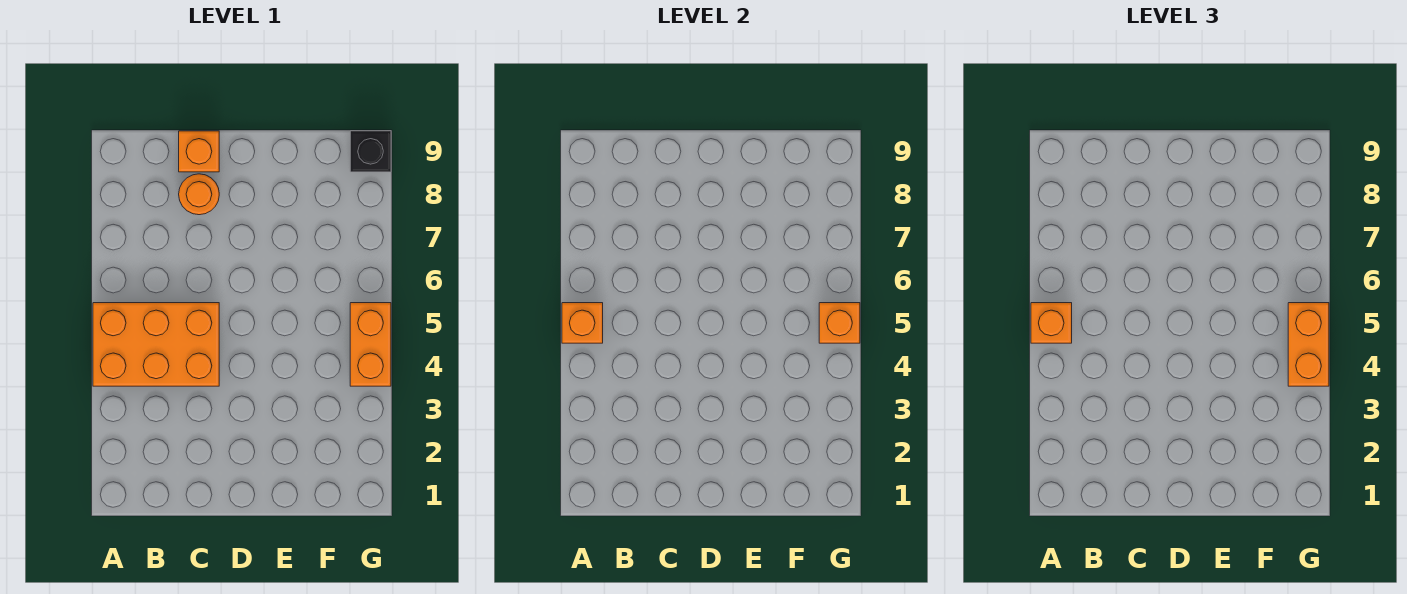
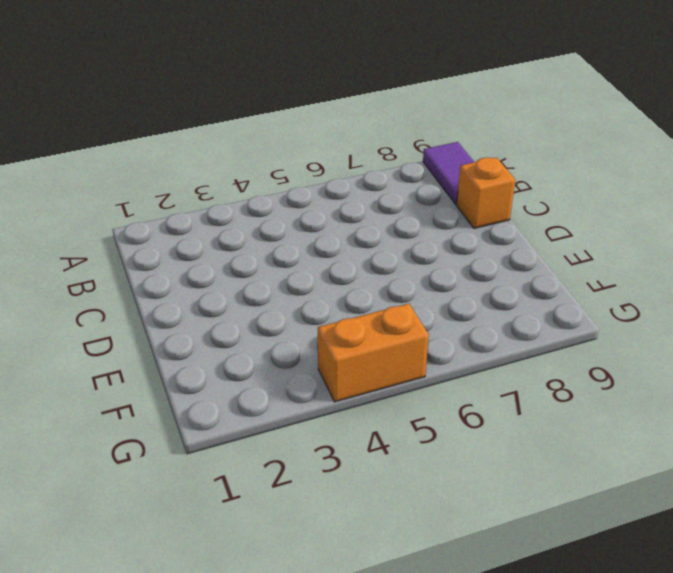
purple tile A9:B9 level 1 -> none
none -> orange brick A4:C5 level 1
none -> orange round brick C8 level 1

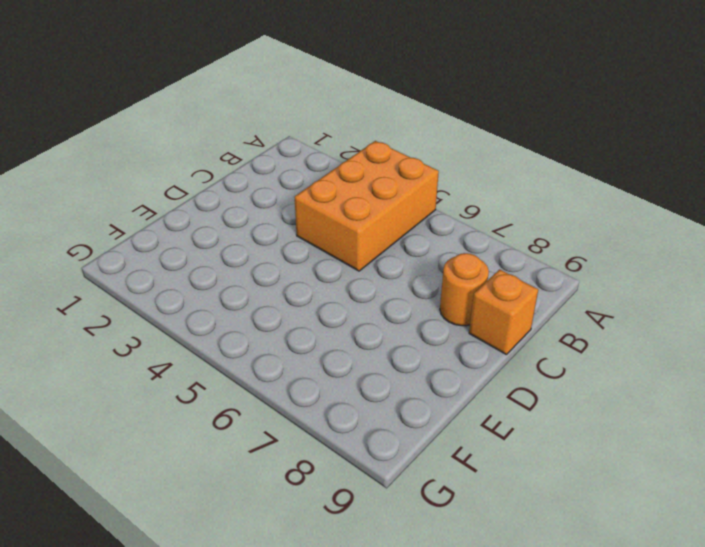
none -> orange brick G4:G5 level 1
none -> black brick G9 level 1

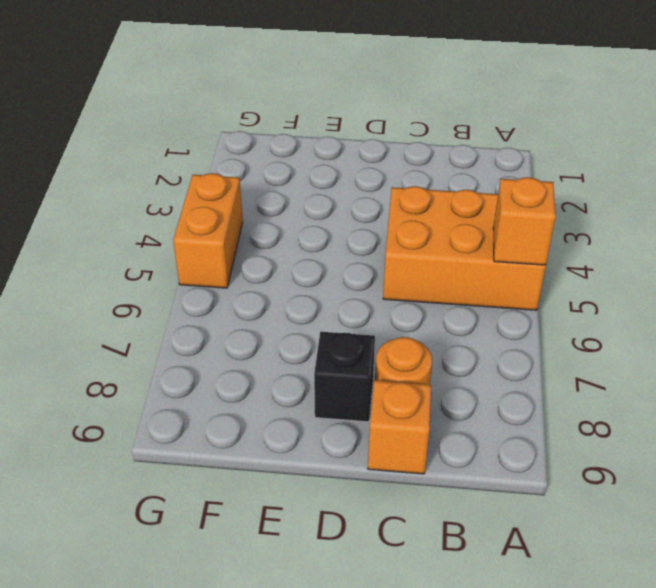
black brick D8 level 1 -> black brick G9 level 1
none -> orange brick G5 level 2
none -> orange brick A5 level 3

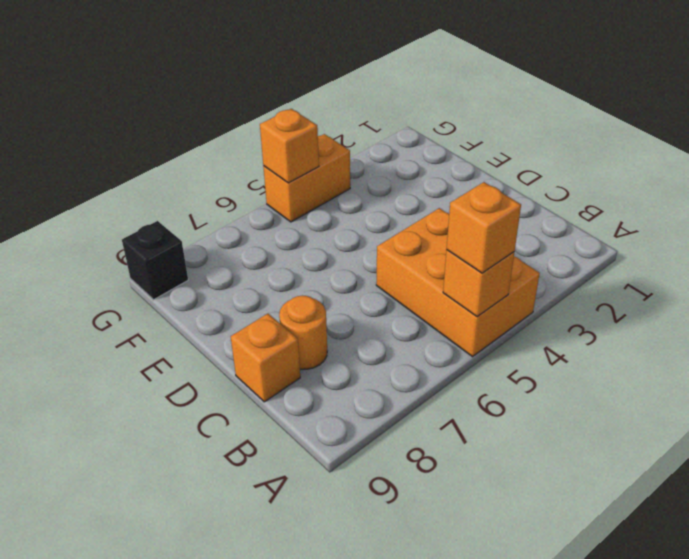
none -> orange brick G4:G5 level 3

